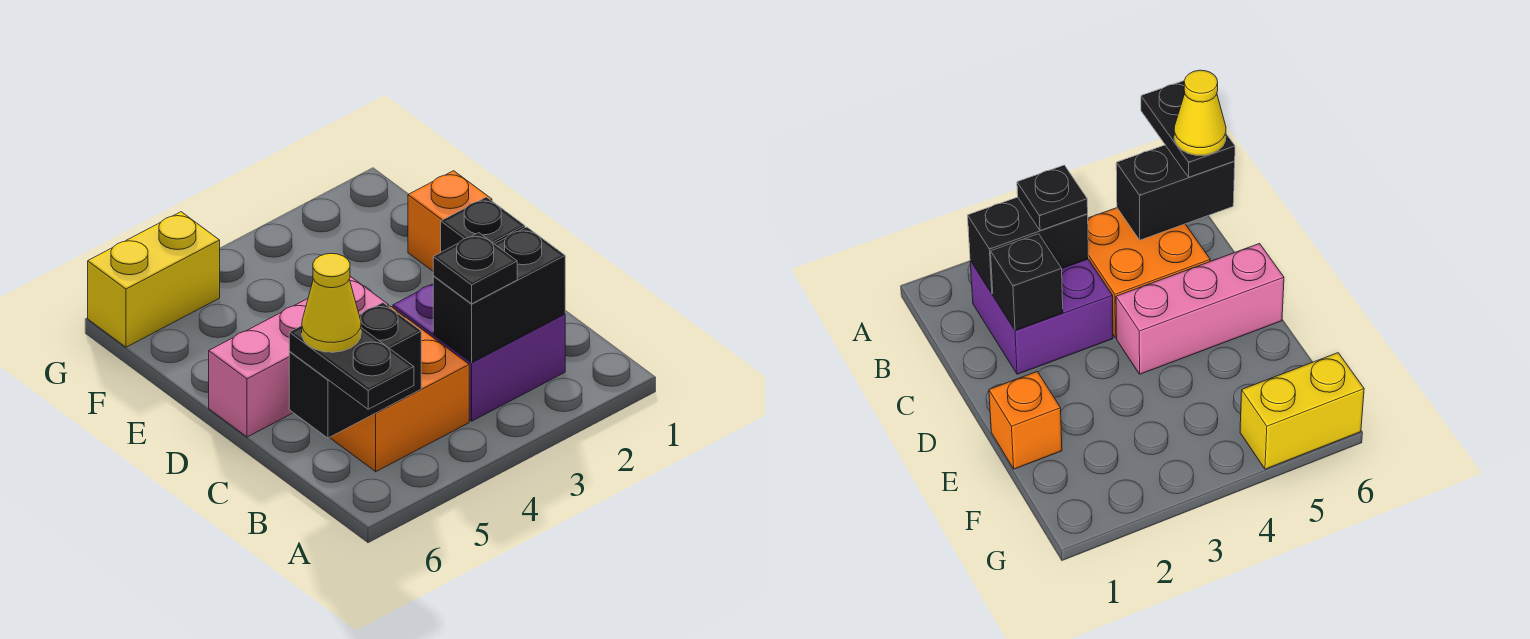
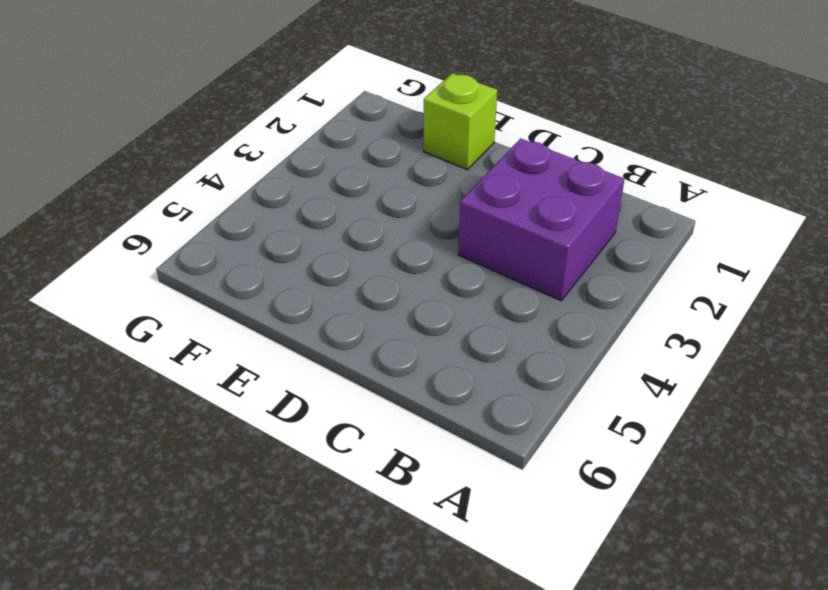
lime brick E1 level 1 -> orange brick E1 level 1
none -> orange brick B4:C5 level 1
none -> pink brick D4:D6 level 1

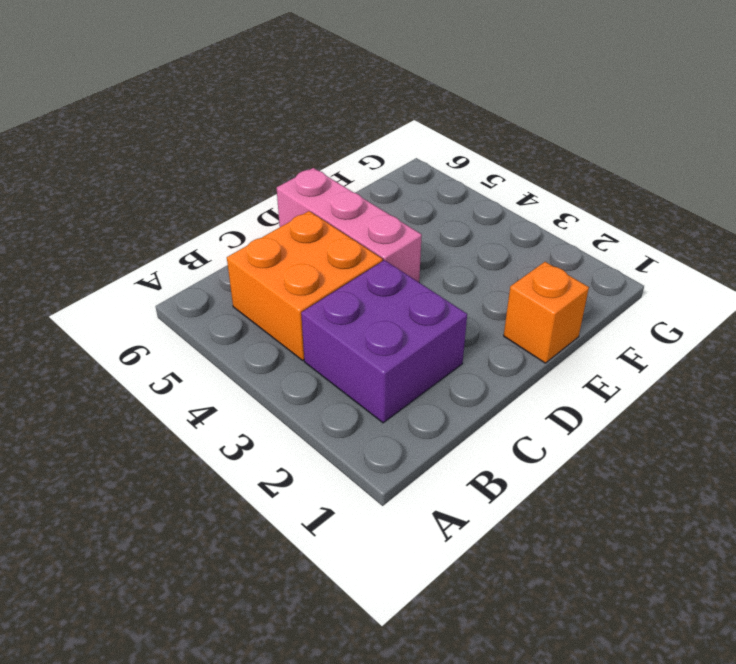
none -> yellow brick G5:G6 level 1
none -> black brick B2:B3 level 2

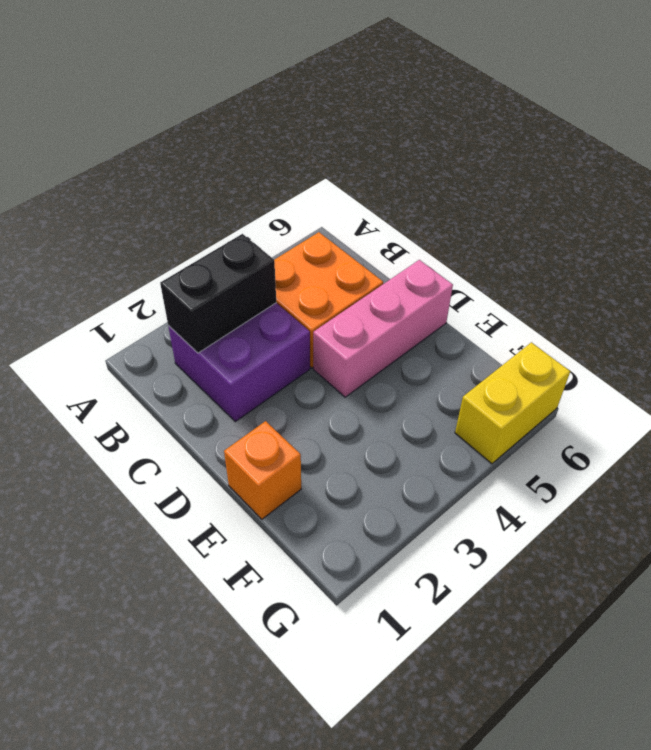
none -> black brick B5:B6 level 2
none -> black brick C2 level 2

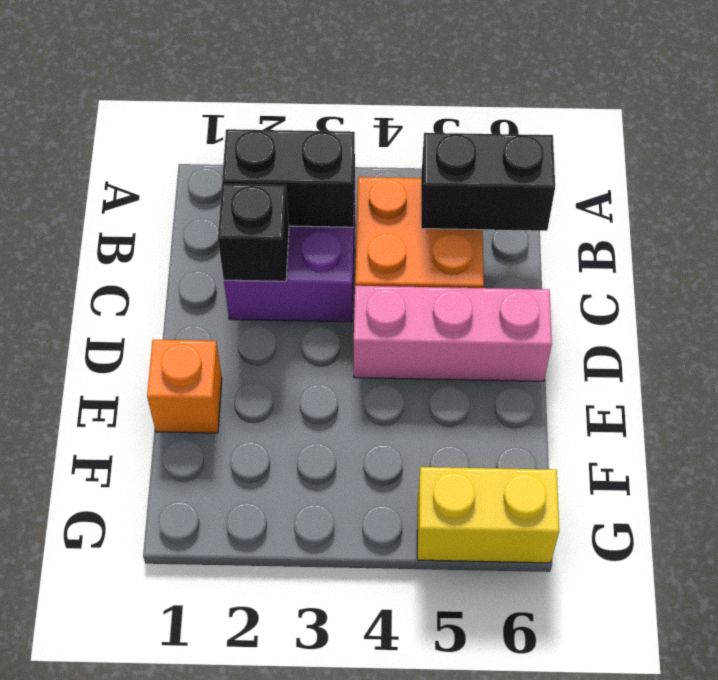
none -> black plate A6:B6 level 3
none -> black plate B3 level 3

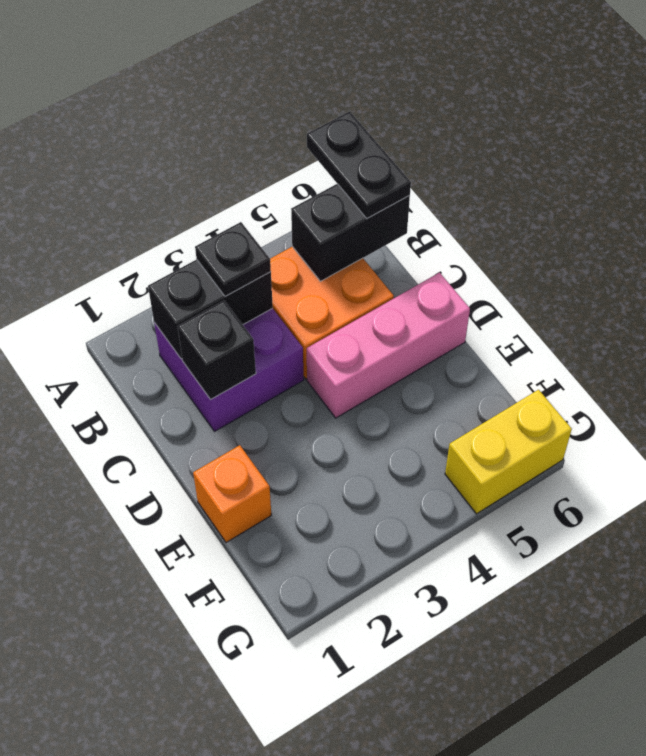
none -> yellow cone B6 level 4

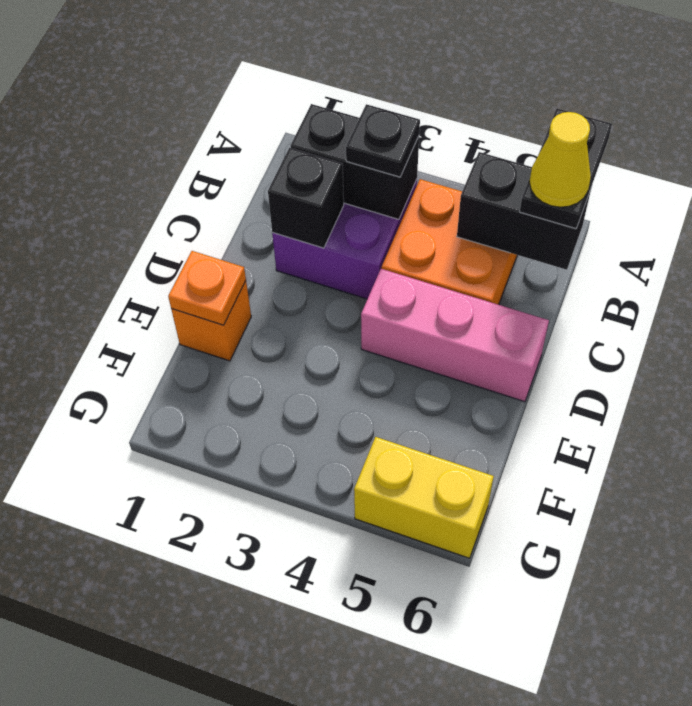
orange plate E1 level 2 -> none

